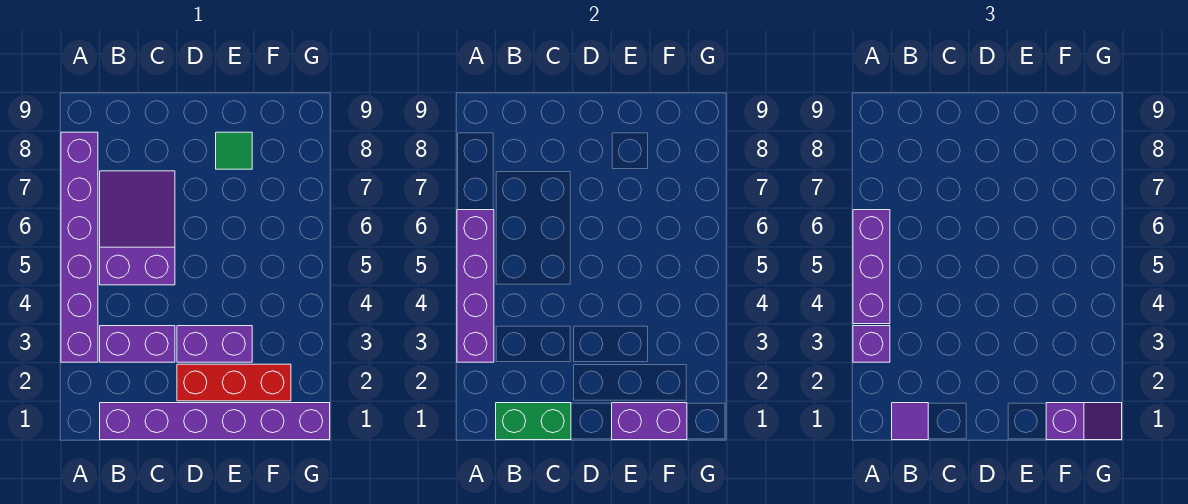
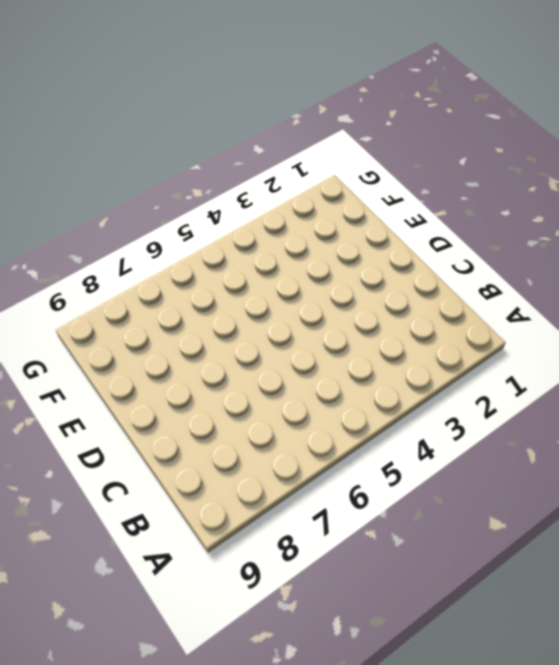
none -> purple brick A3:A8 level 1
none -> purple brick B1:G1 level 1
none -> purple brick B3:C3 level 1

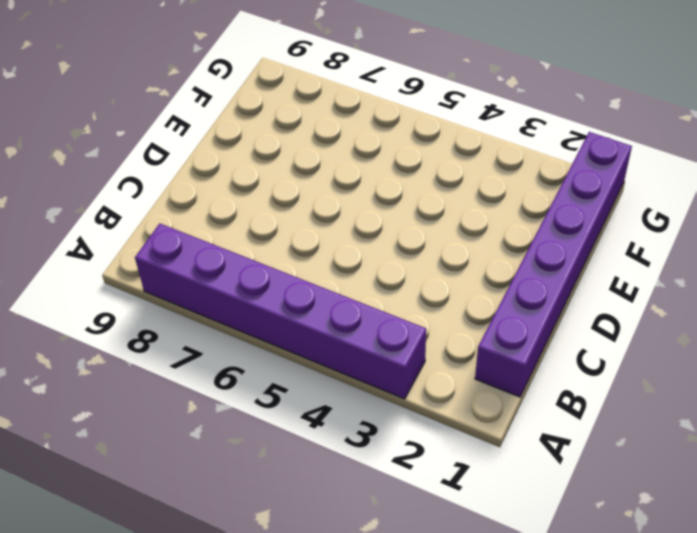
none -> purple brick B3:C3 level 1
none -> purple slope B5:C7 level 1 top 5
none -> red brick D2:F2 level 1

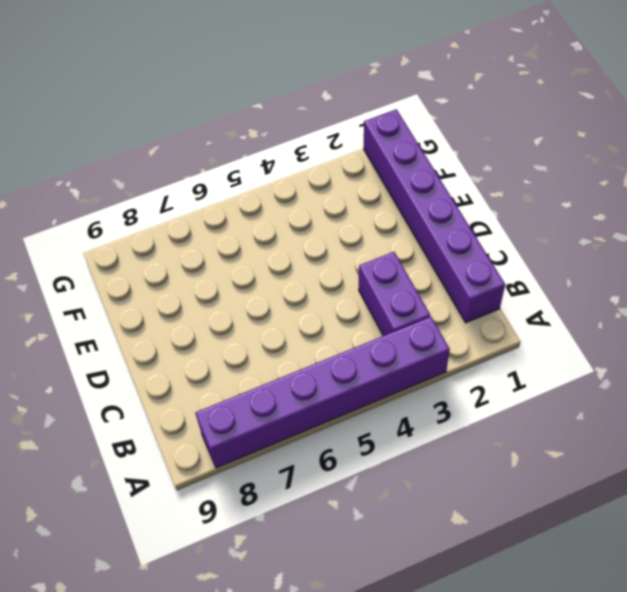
none -> purple slope B5:C7 level 1 top 5
none -> red brick D2:F2 level 1
none -> purple brick D3:E3 level 1

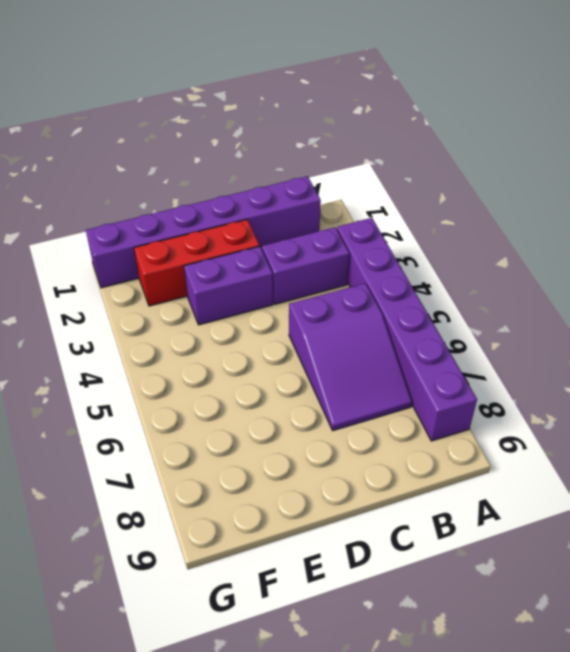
none -> green tile E8 level 1
none -> purple brick A3:A6 level 2
none -> green brick B1:C1 level 2

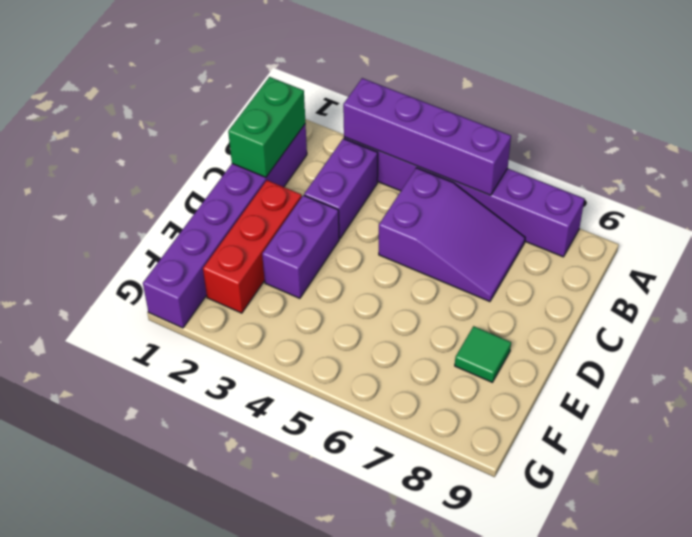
none -> purple brick E1:F1 level 2
none -> purple brick A3 level 3
none -> purple brick A4:A6 level 3

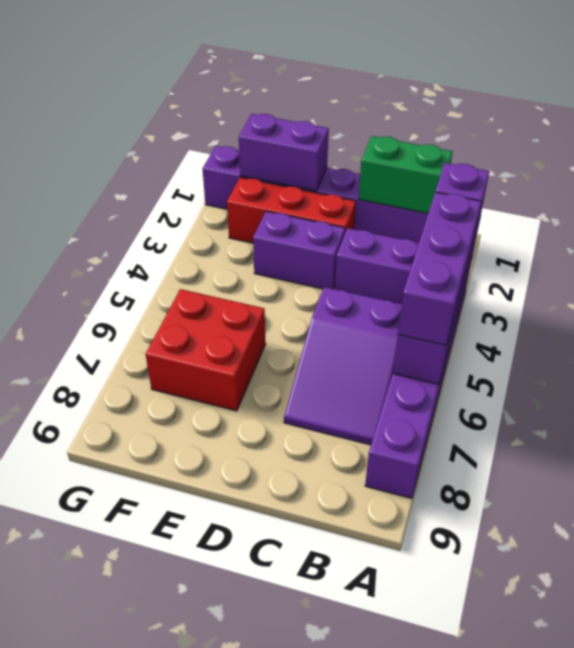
red brick E6:F7 level 1 -> none
none -> green tile E8 level 1
none -> purple tile B1 level 3
none -> purple slope F1:G1 level 3 top F

